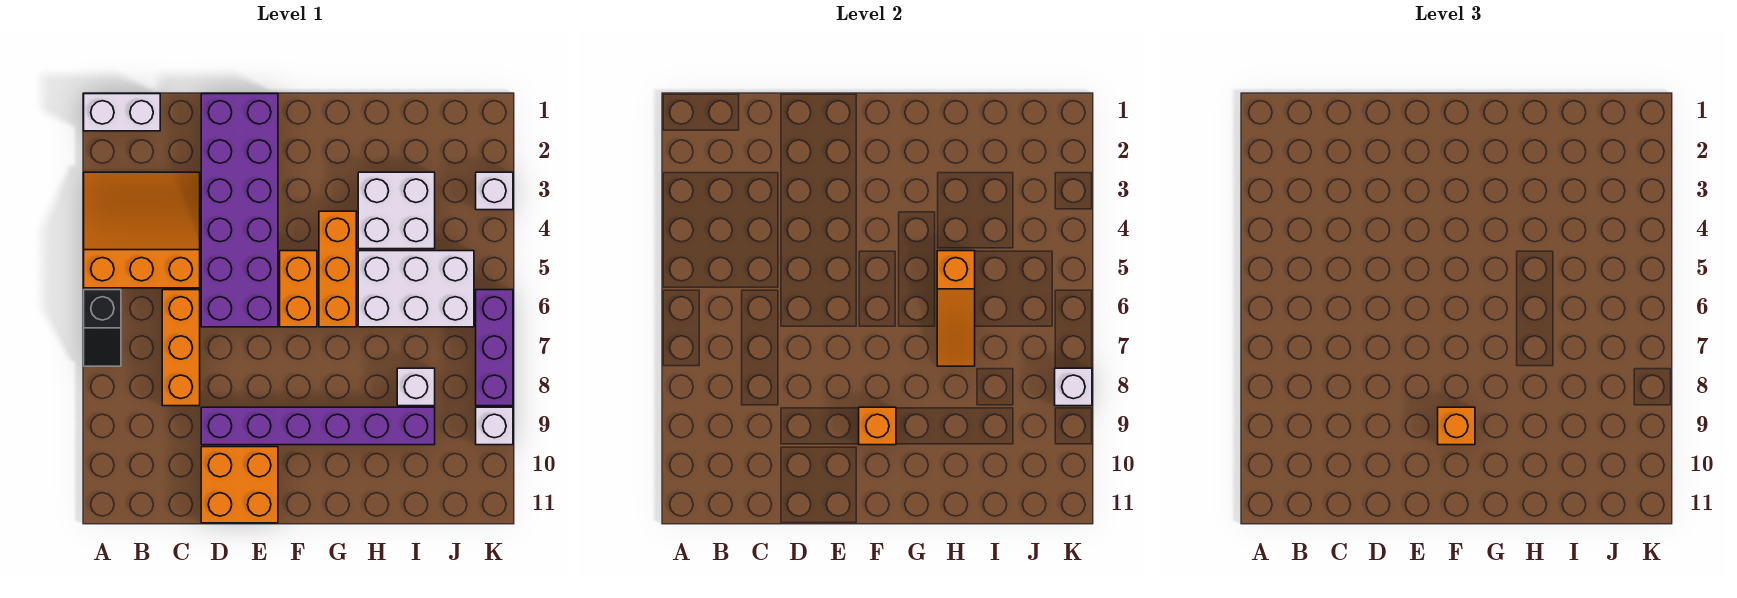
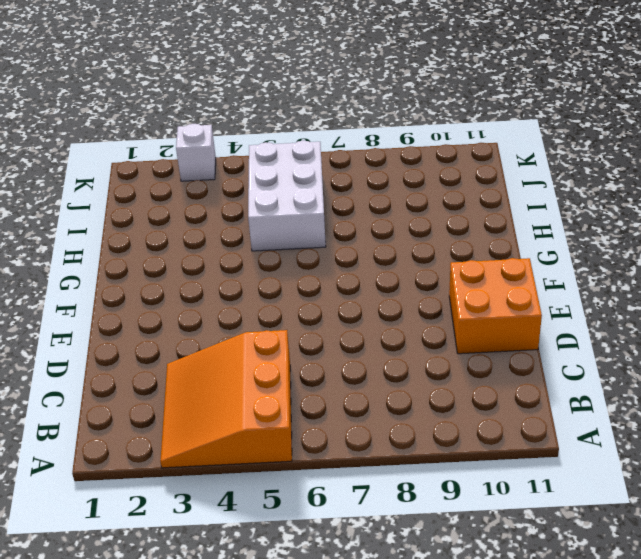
none -> white brick A1:B1 level 1
none -> black slope A6:A7 level 1 top 6
none -> orange brick C6:C8 level 1

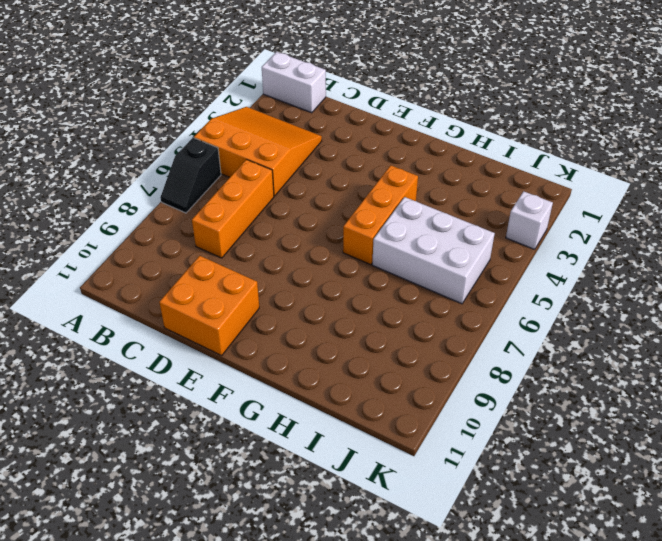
none -> purple brick D1:E6 level 1
none -> purple brick D9:I9 level 1
none -> orange brick F5:F6 level 1

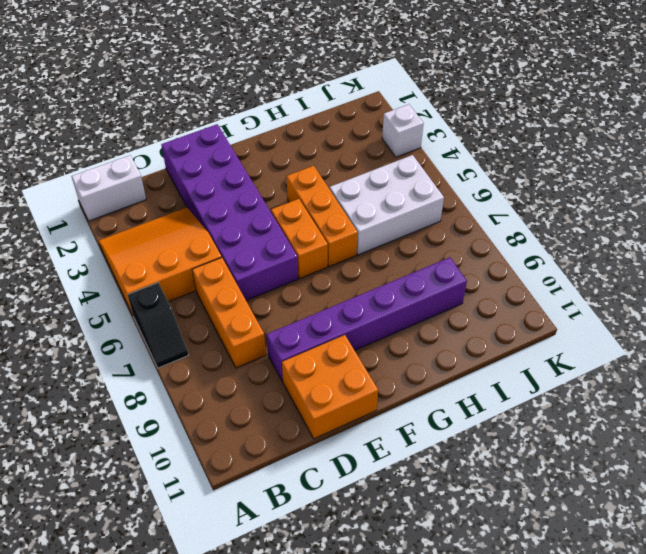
none -> white brick H3:I4 level 1
none -> white brick I8 level 1
none -> purple brick K6:K8 level 1

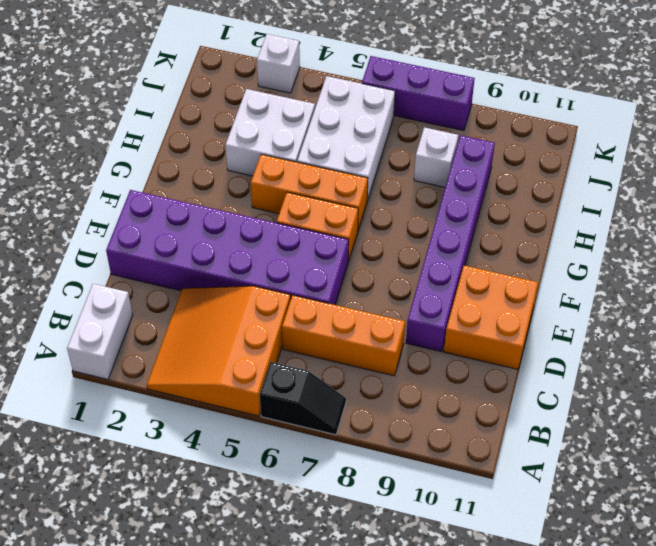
none -> white brick K9 level 1
none -> orange brick F9 level 2
none -> orange slope H5:H7 level 2 top 5

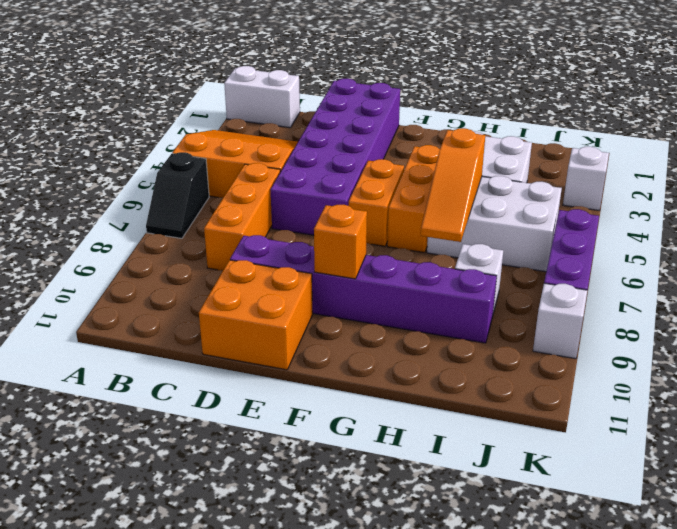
none -> white brick K8 level 2
none -> orange brick F9 level 3

